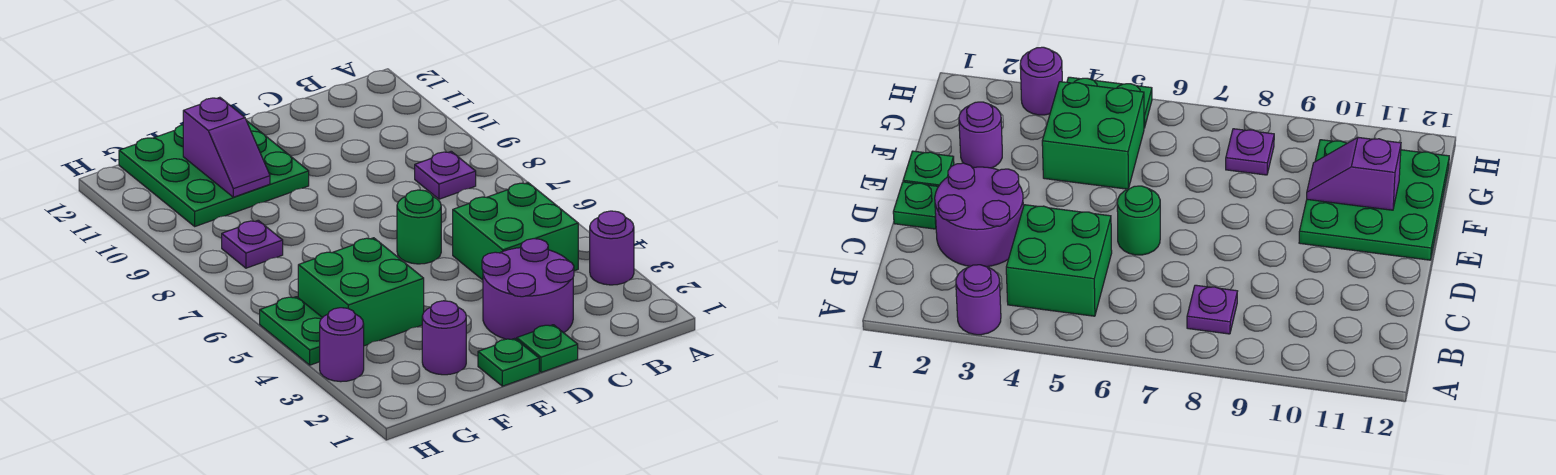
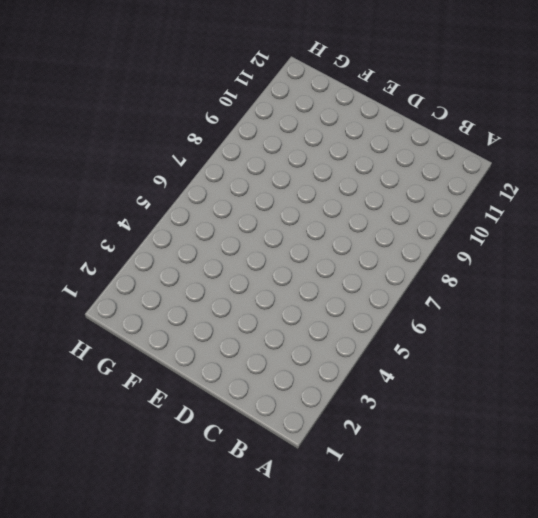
none -> purple round brick A3 level 1
none -> green brick B4:C5 level 1
none -> purple plate B8 level 1

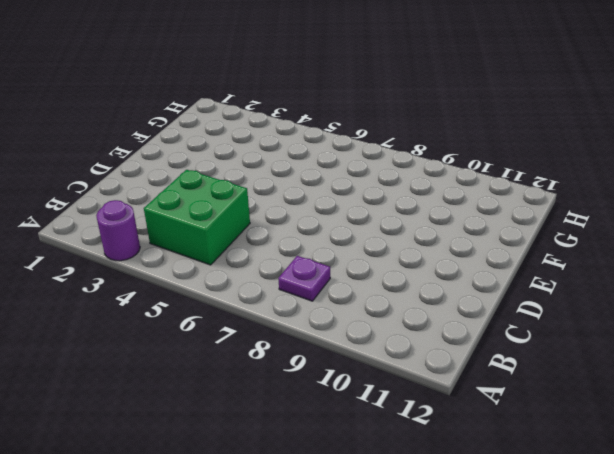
none -> purple round brick C2:D3 level 1
none -> green plate D1 level 1
none -> green round brick D6 level 1

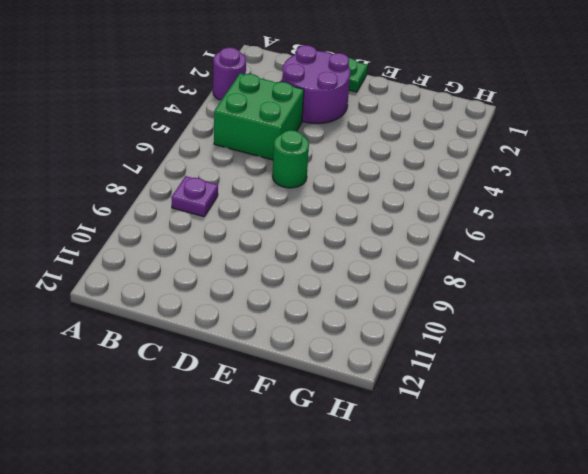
none -> green plate E1 level 1
none -> green plate E10:G12 level 1
none -> purple round brick F2 level 1

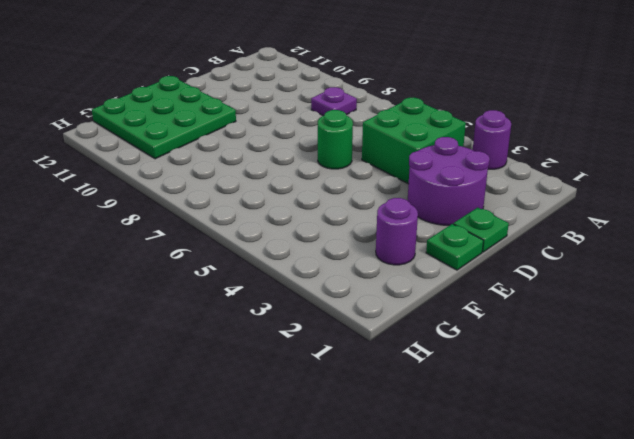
none -> green brick F4:G5 level 1
none -> purple plate G8 level 1
none -> purple round brick H3 level 1

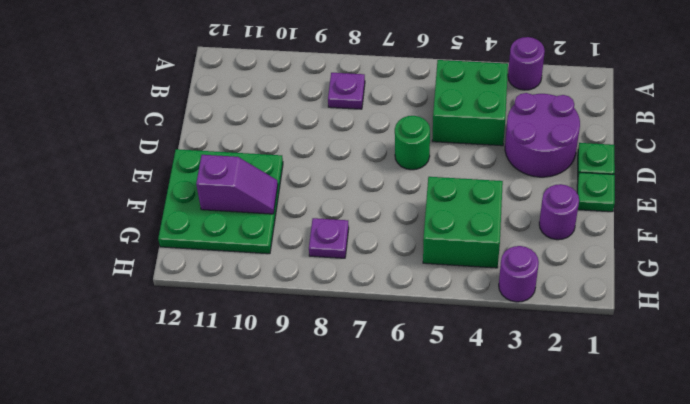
none -> green plate H4:H5 level 1

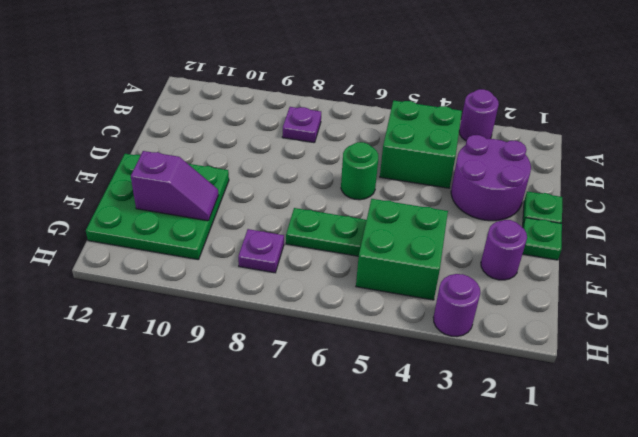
green plate F6:F7 level 1 -> green plate H4:H5 level 1

